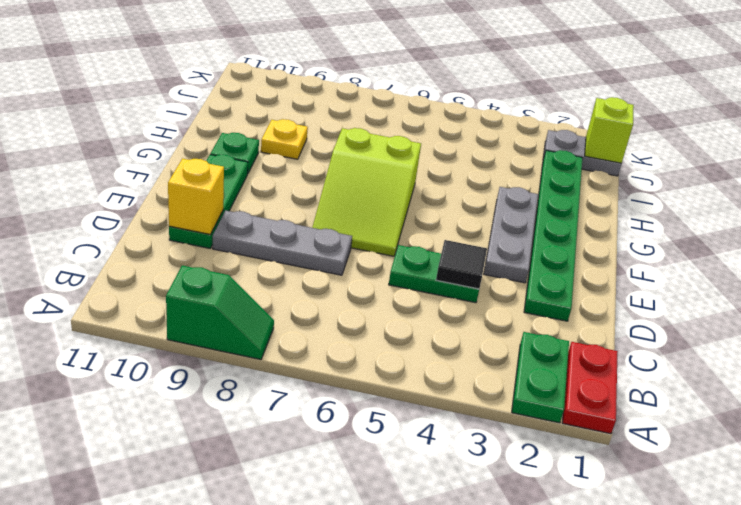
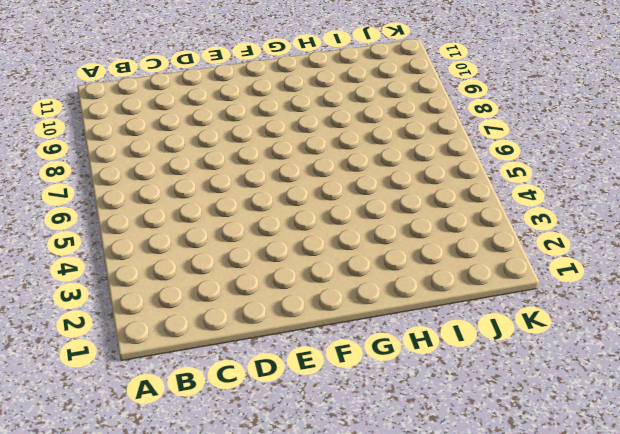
none -> red plate A1:B1 level 1
none -> green plate A2:B2 level 1
none -> green slope A8:A9 level 1 top 9

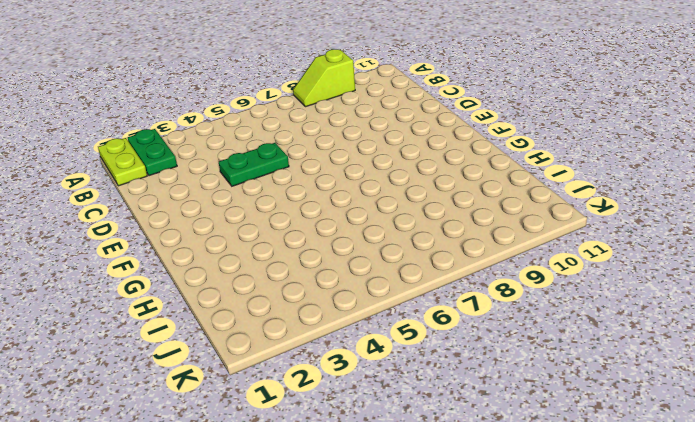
lime plate A1:B1 level 1 -> red plate A1:B1 level 1
lime slope A8:A9 level 1 top 9 -> green slope A8:A9 level 1 top 9
none -> green plate D2:I2 level 1
none -> grey plate D7:D9 level 1
none -> green plate D10:F10 level 1

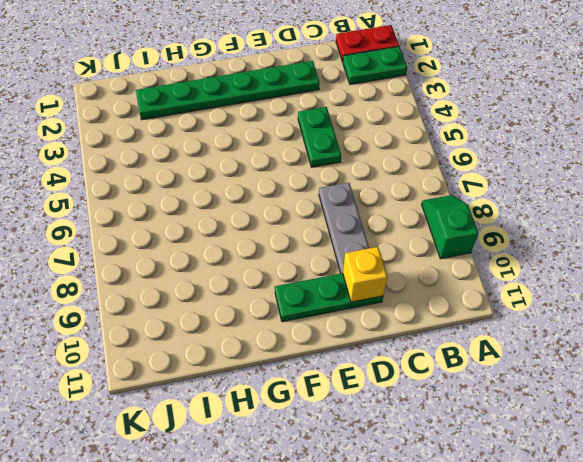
none -> grey plate E3:G3 level 1
none -> lime slope E6:G7 level 1 top G
none -> green plate G10 level 1

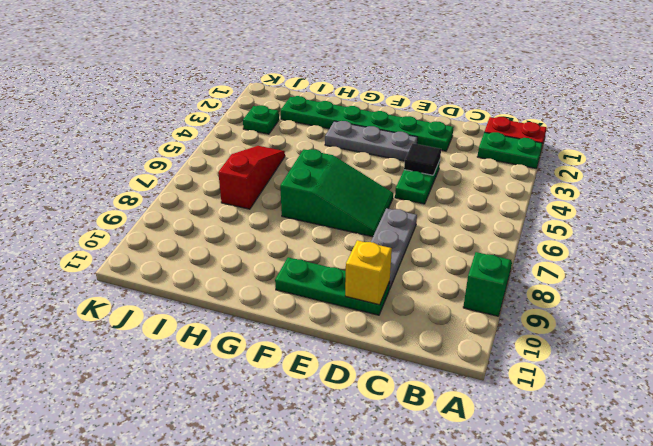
green slope E6:G7 level 1 top G -> lime slope E6:G7 level 1 top G
red slope I5:I7 level 1 top 7 -> none
green plate J3 level 1 -> green plate G10 level 1
none -> yellow plate H9 level 1
none -> grey plate J1:J2 level 1
none -> lime brick J1 level 2

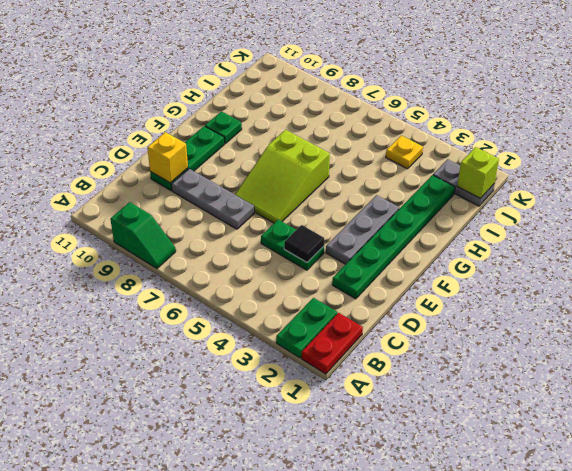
yellow plate J4 level 1 -> yellow plate H9 level 1

